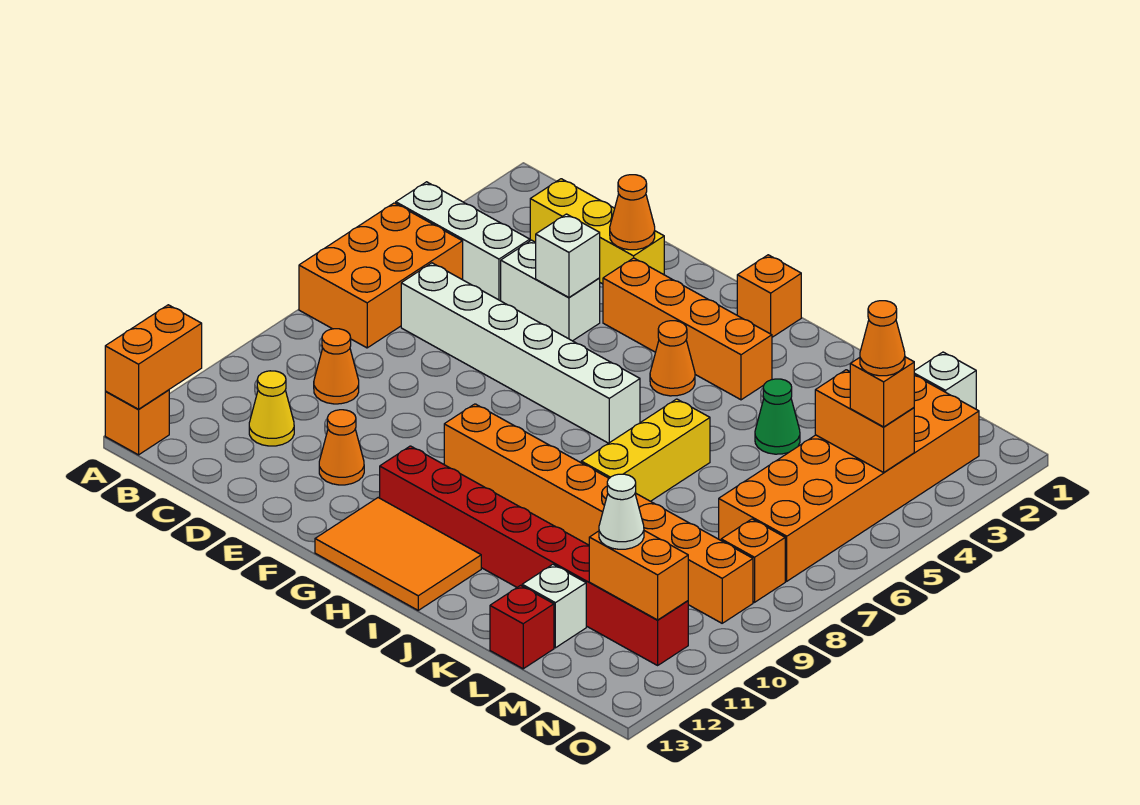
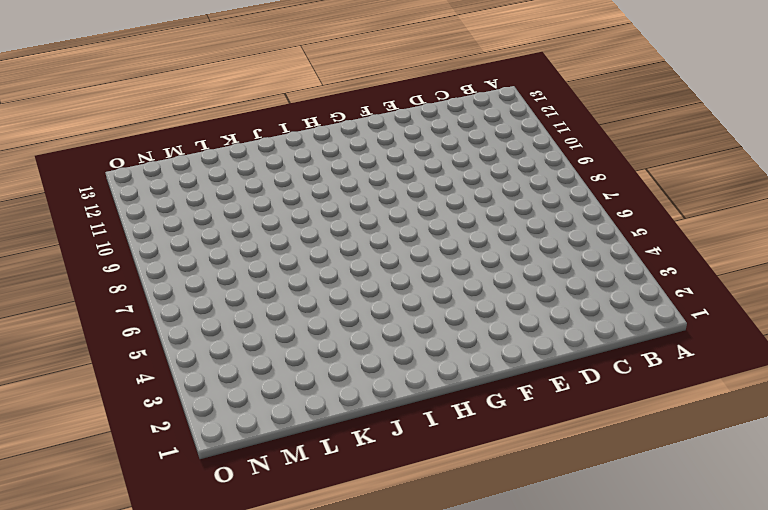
none -> white brick A4:C4 level 1
none -> orange brick A5:B7 level 1
none -> orange brick A13 level 1
none -> yellow brick C2:E2 level 1

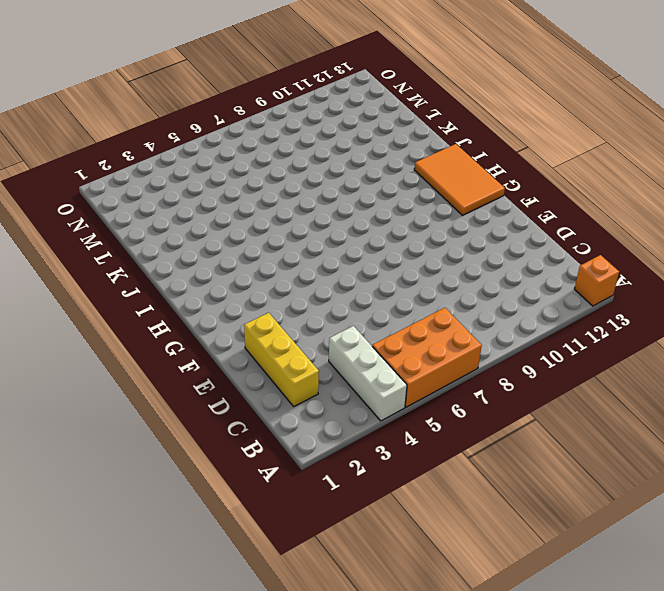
none -> white brick C6:H6 level 1
none -> orange cone C9 level 1
none -> yellow cone C11 level 1
none -> white brick D4:E4 level 1

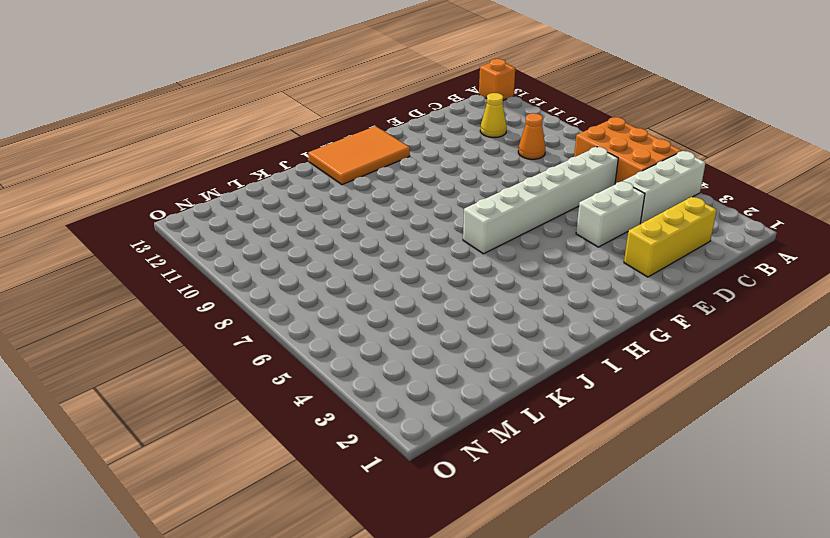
none -> orange cone E11 level 1
none -> orange brick F3:I3 level 1
none -> orange brick G9:N9 level 1
none -> red brick G11:N11 level 1

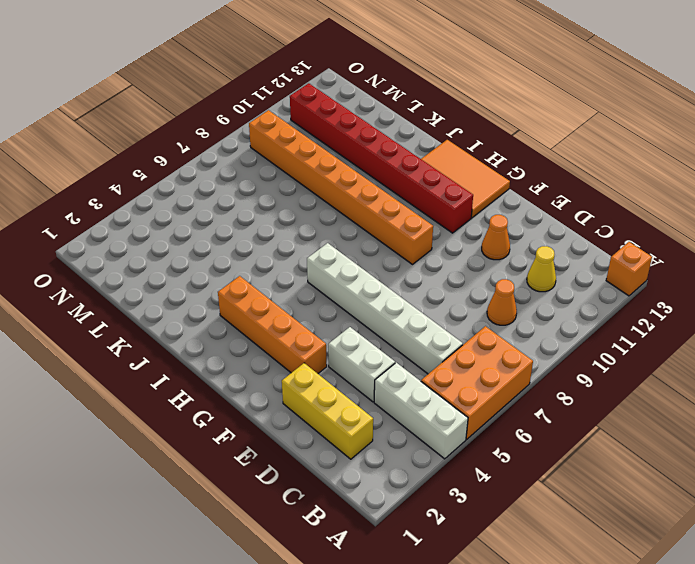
none -> orange brick H1 level 1
none -> orange cone H4 level 1
none -> yellow brick J6:J8 level 1
none -> green cone K4 level 1

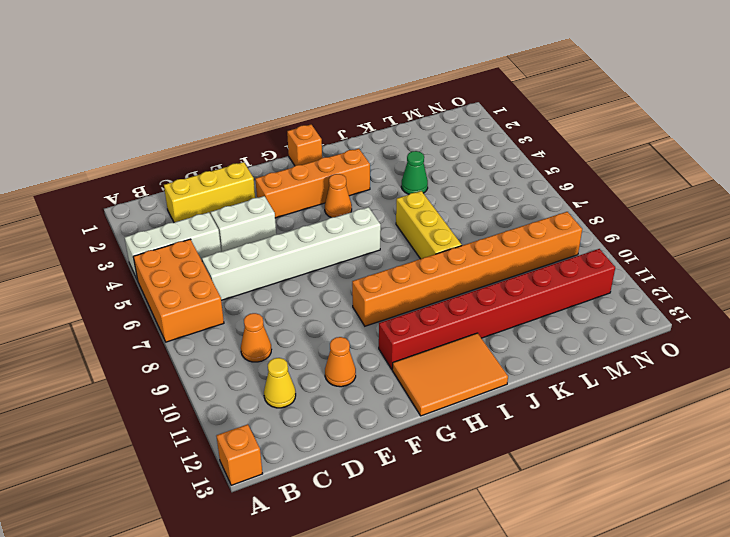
none -> white brick L12 level 1
none -> red brick L13 level 1
none -> white brick M1 level 1
none -> orange brick M2:N7 level 1

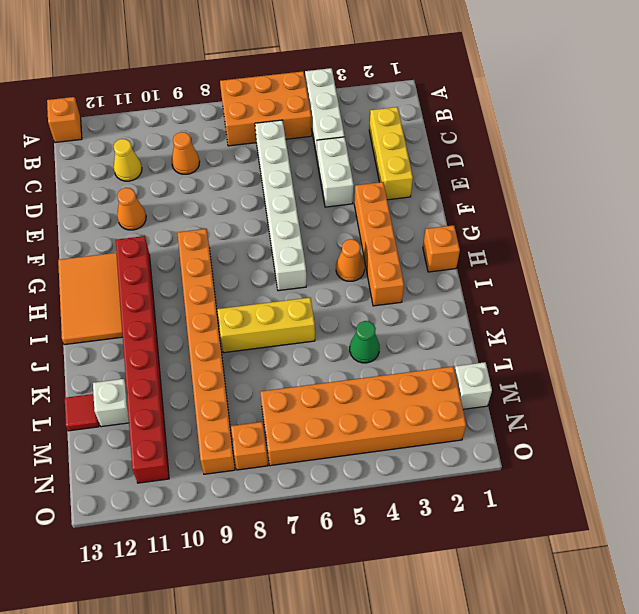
red tile L13 level 1 -> red brick L13 level 1
none -> orange brick A12:A13 level 2
none -> orange cone E2 level 2
none -> white brick E4 level 2
none -> orange brick M4:N4 level 2

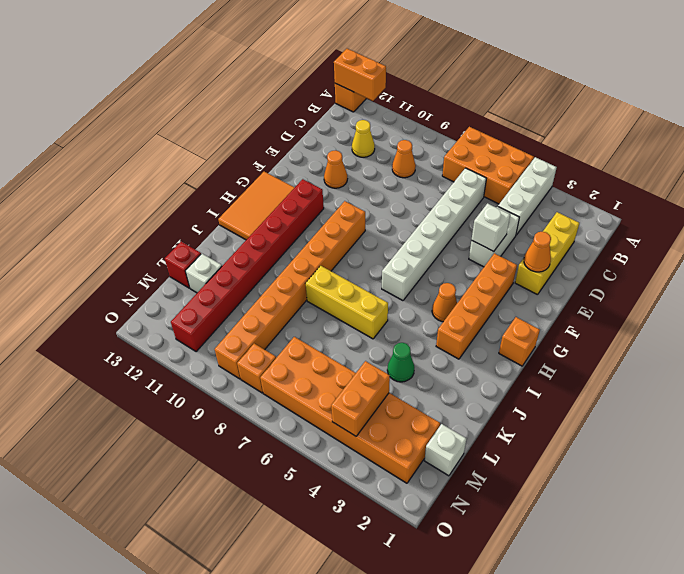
none -> orange brick M11:N11 level 2
none -> white cone M11 level 3
none -> orange brick N4 level 3
none -> orange cone N4 level 4

